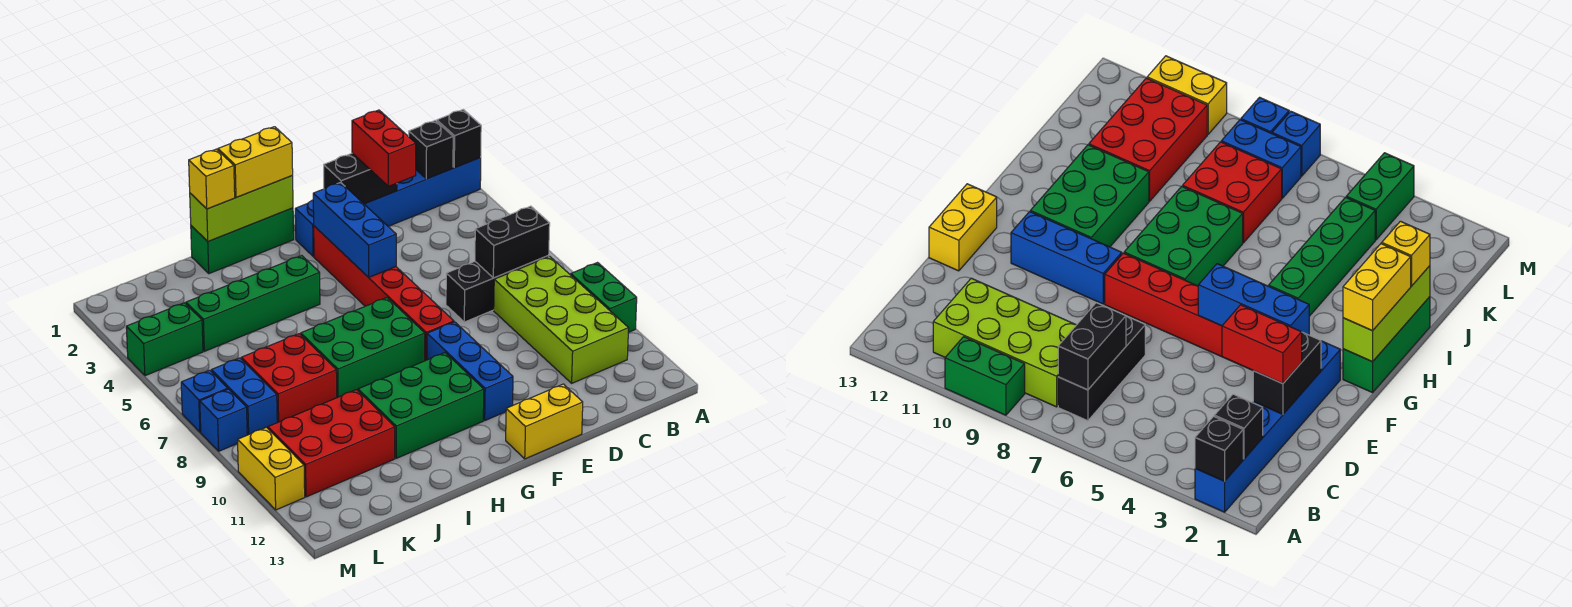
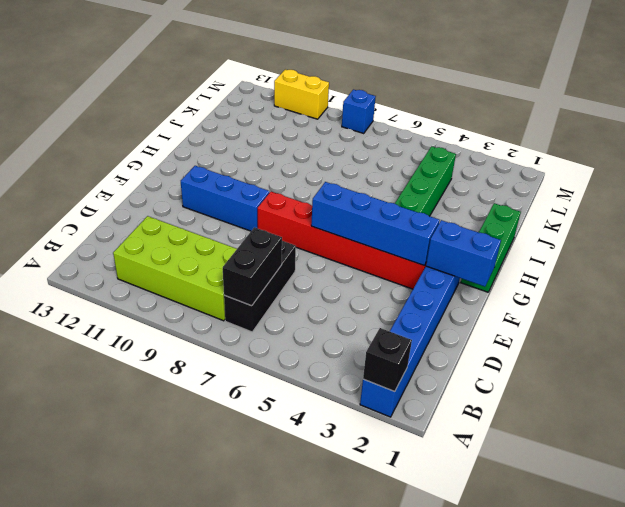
blue brick F1:F2 level 2 -> blue brick L7:L8 level 1
blue brick F3:F6 level 2 -> blue brick F3:F5 level 2
none -> green brick A9:A10 level 1
none -> yellow brick E13:F13 level 1
none -> green brick G7:I8 level 1

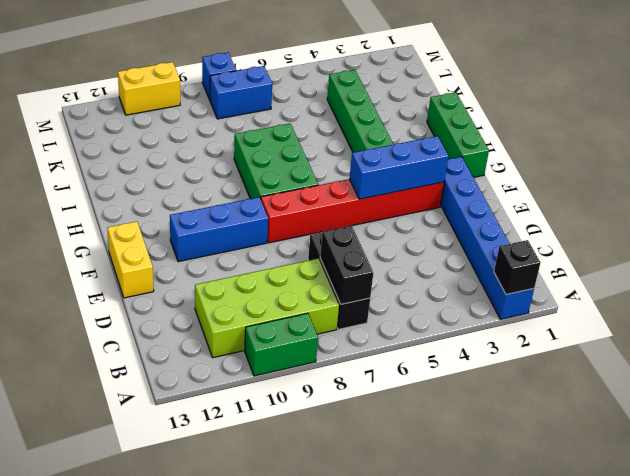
none -> green brick G10:I11 level 1
none -> red brick J7:K8 level 1
none -> red brick J10:L11 level 1

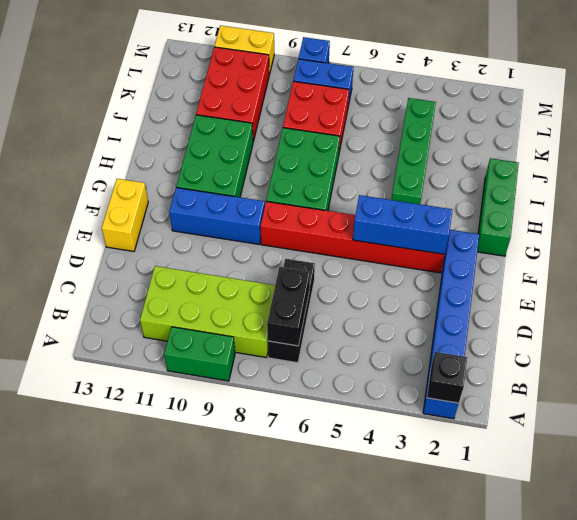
none -> green brick L4:M4 level 1
none -> blue brick M7 level 1
none -> black brick B2 level 2

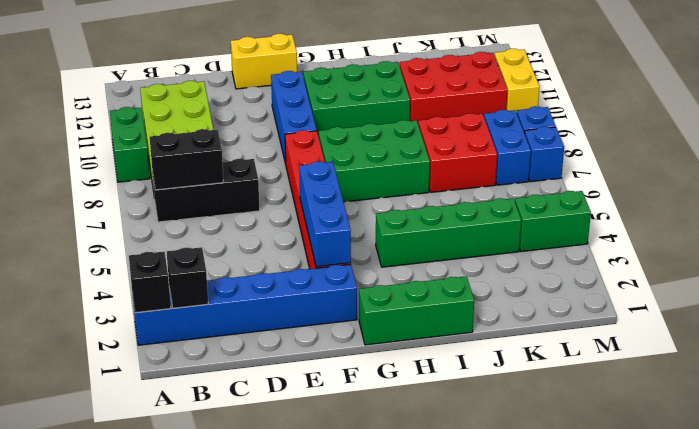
none -> black brick D2:E2 level 2
none -> lime brick G1:I1 level 2
none -> red brick D2:D3 level 3

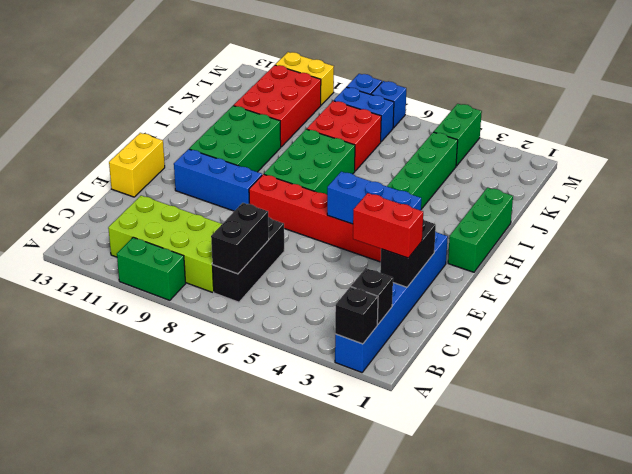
none -> lime brick G1:I1 level 2
none -> yellow brick G1:H1 level 3
none -> yellow brick I1 level 3

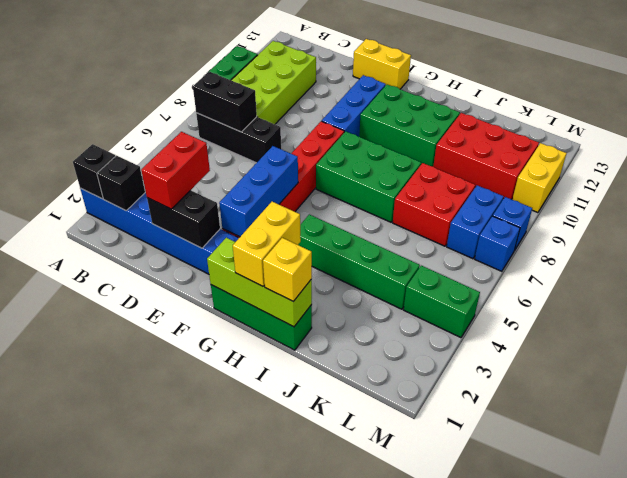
yellow brick H1:H2 level 3 -> yellow brick G1:H1 level 3

